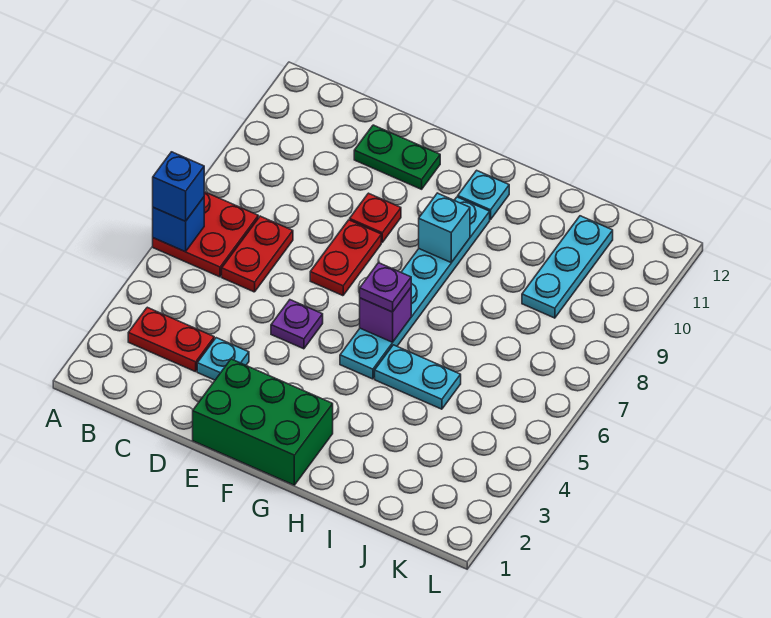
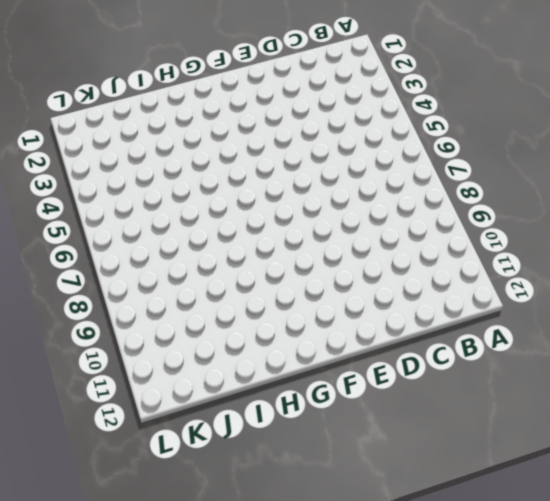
none -> red plate A6:B7 level 1
none -> red plate B3:C3 level 1
none -> red plate C6:C7 level 1

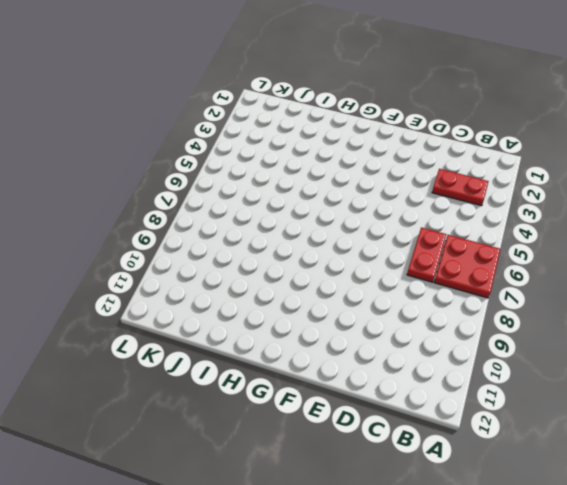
none -> cyan plate D3 level 1
none -> green plate D11:E11 level 1
none -> green brick E1:G2 level 1

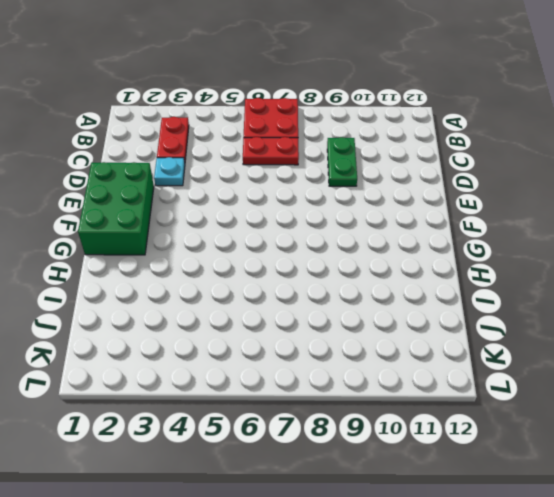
green plate C9:D9 level 1 -> green plate D11:E11 level 1
none -> purple plate E5 level 1
none -> red plate E7:E8 level 1
none -> red plate E9 level 1

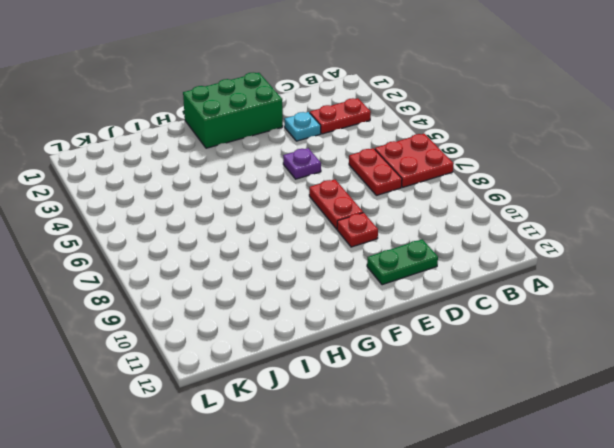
none -> cyan plate G5:G10 level 1
none -> cyan plate G11 level 1
none -> cyan plate H5:I5 level 1

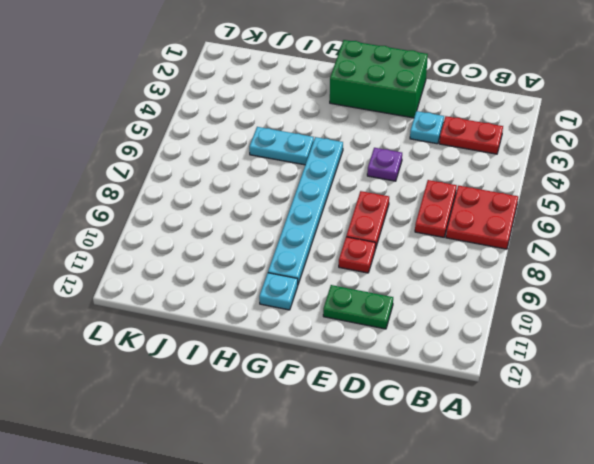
none -> cyan plate J9:J11 level 1
none -> blue brick A6 level 2
none -> purple brick G6 level 2

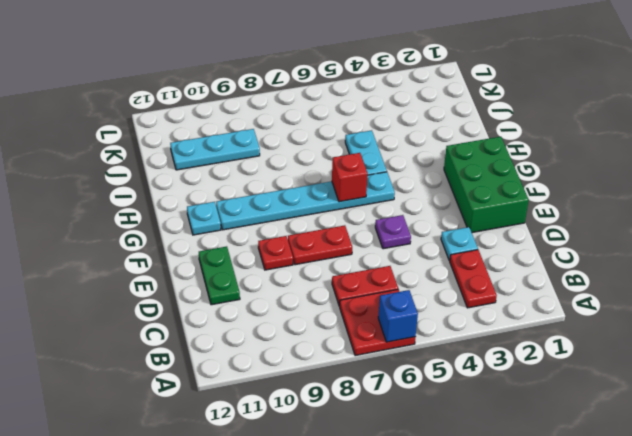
red brick G6 level 2 -> purple brick G6 level 2
none -> cyan brick G9 level 2
none -> blue brick A6 level 3
none -> purple plate G6 level 3

